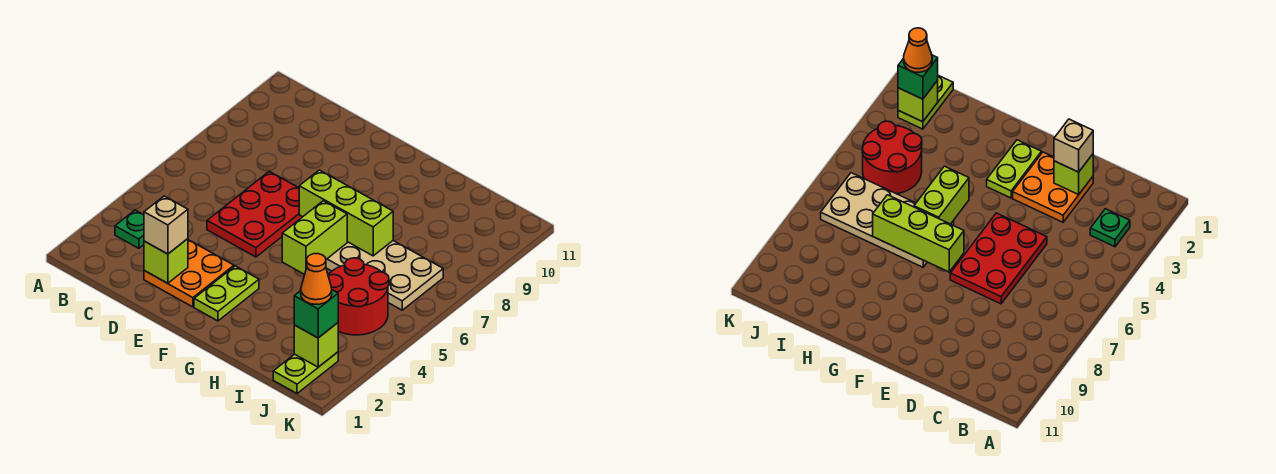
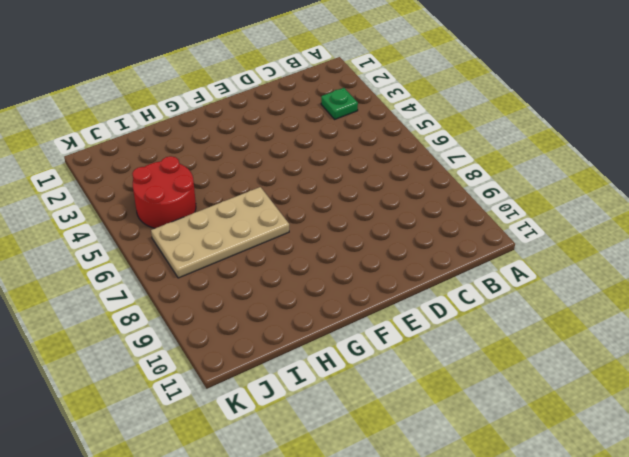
none -> orange plate D2:E3 level 1
none -> red plate D5:E7 level 1
none -> lime plate F2:F3 level 1

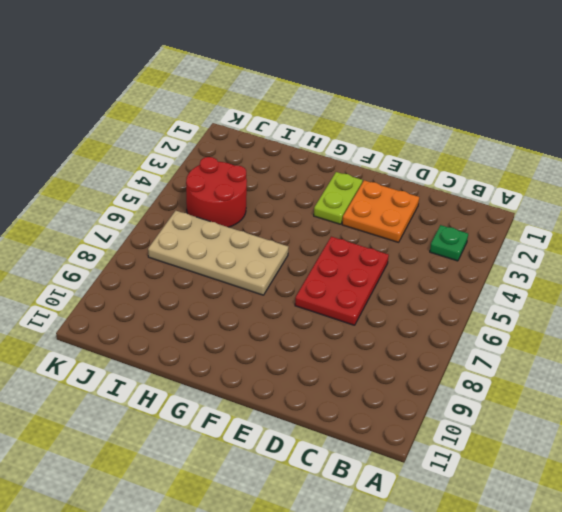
none -> lime plate J1:J2 level 1
none -> lime brick D2 level 2
none -> lime brick F7:H7 level 2

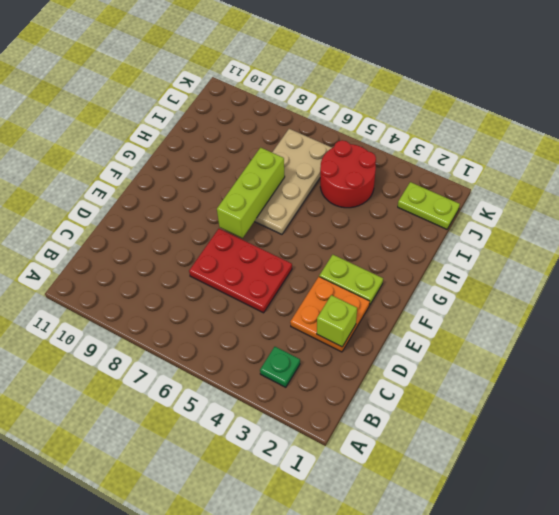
none -> lime brick G5:G6 level 2
none -> lime brick J2 level 2
none -> tan brick D2 level 3

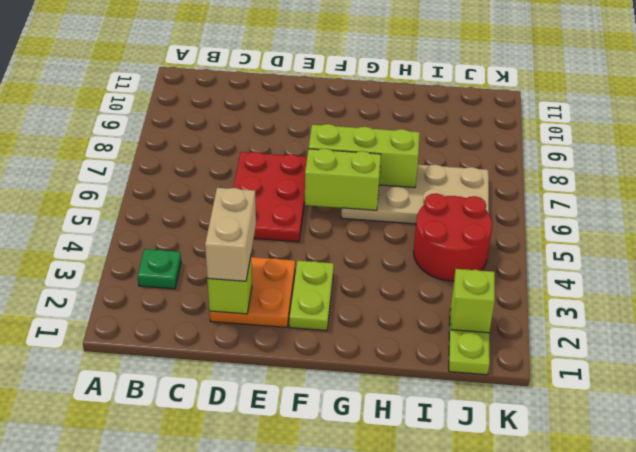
tan brick D2:D3 level 3 -> tan brick D2 level 3
lime brick F6:G6 level 2 -> lime brick G5:G6 level 2
none -> green brick J2 level 3
none -> orange cone J2 level 4

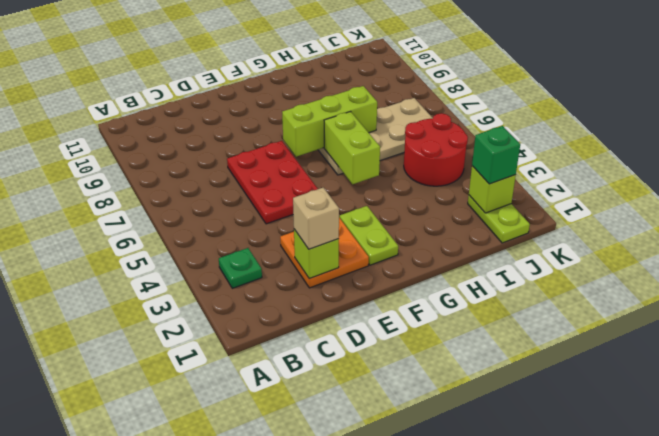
none -> orange cone J2 level 4

